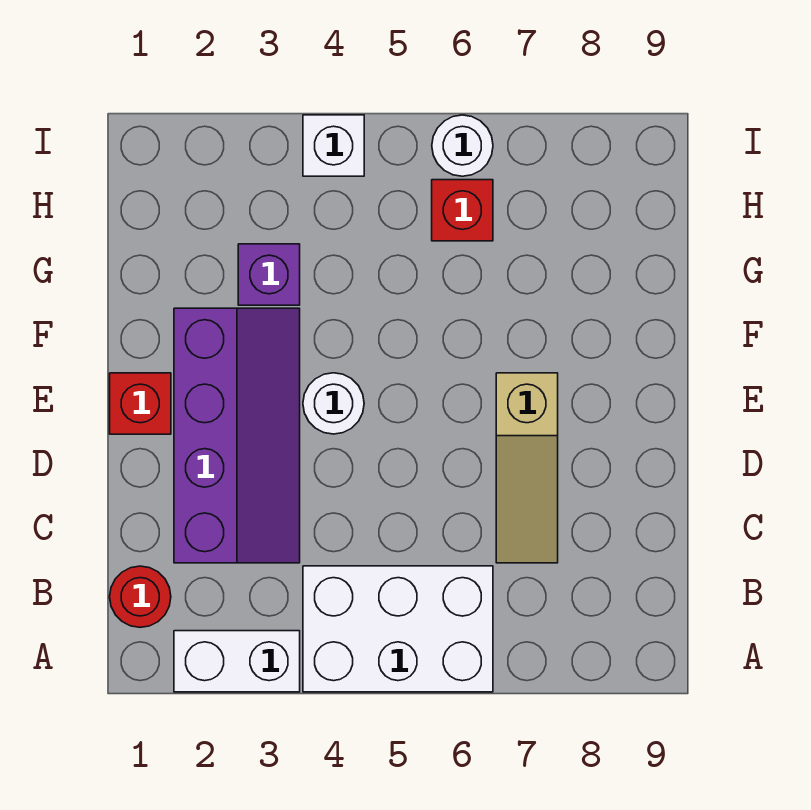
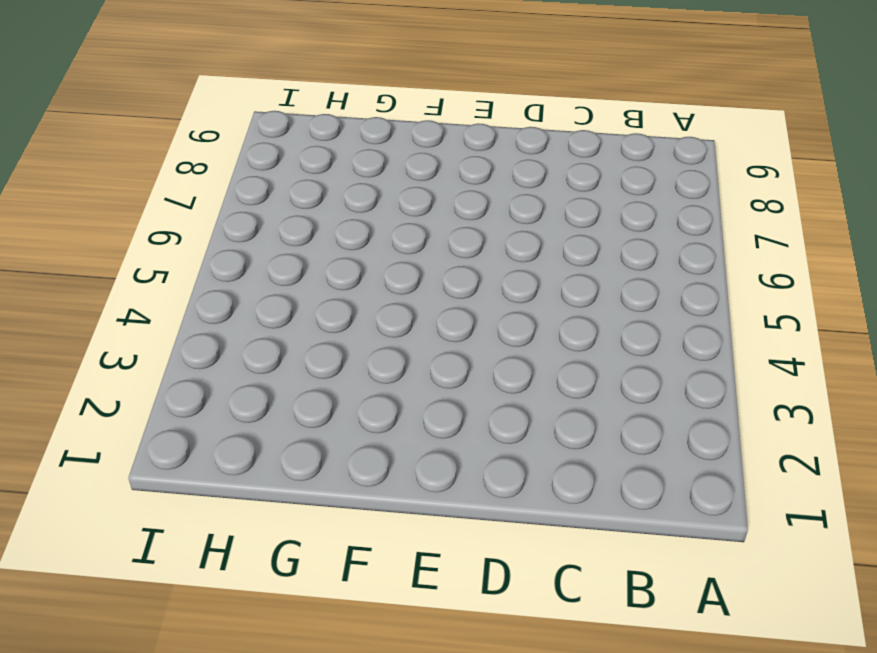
none -> white brick A2:A3 level 1
none -> white brick A4:B6 level 1

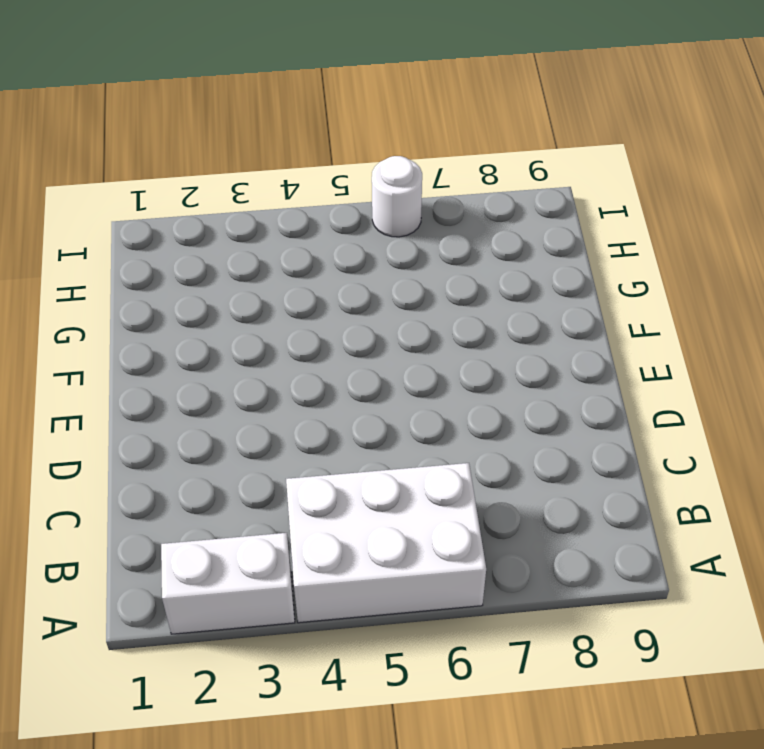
none -> red round brick B1 level 1
none -> purple slope C2:F3 level 1 top 2

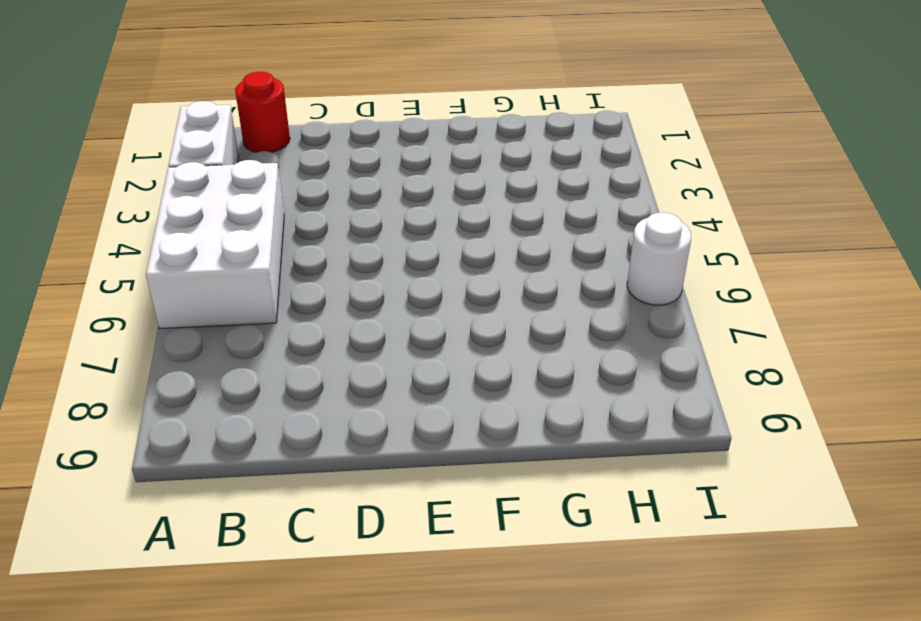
none -> purple slope C2:F3 level 1 top 2
none -> tan slope C7:E7 level 1 top E

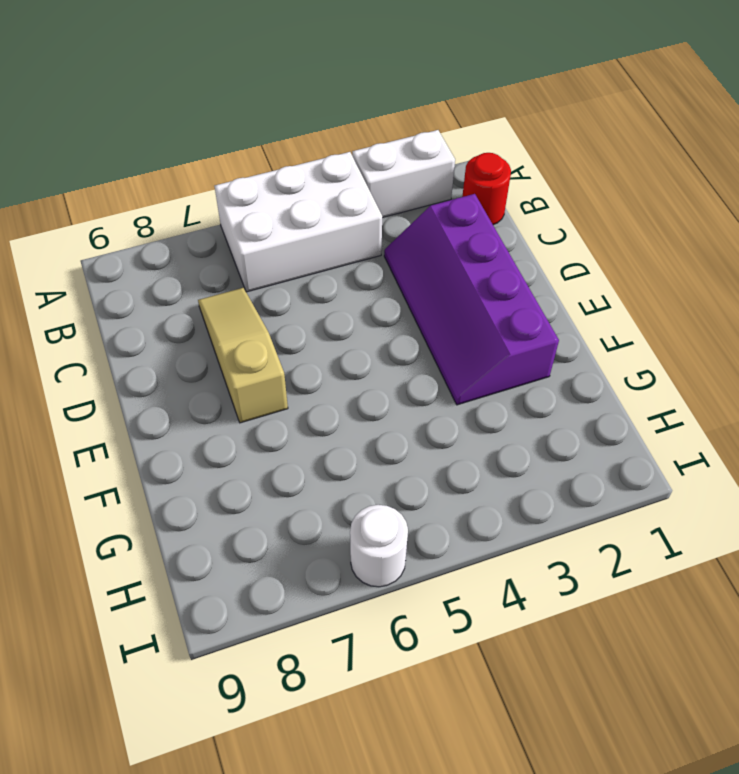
none -> red brick E1 level 1
none -> white round brick E4 level 1

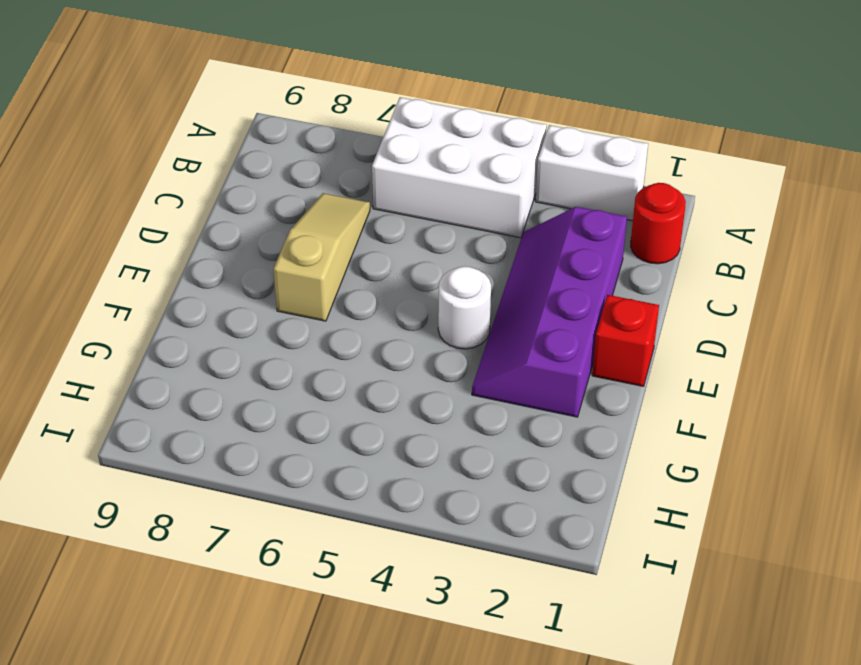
none -> purple brick G3 level 1
none -> red brick H6 level 1

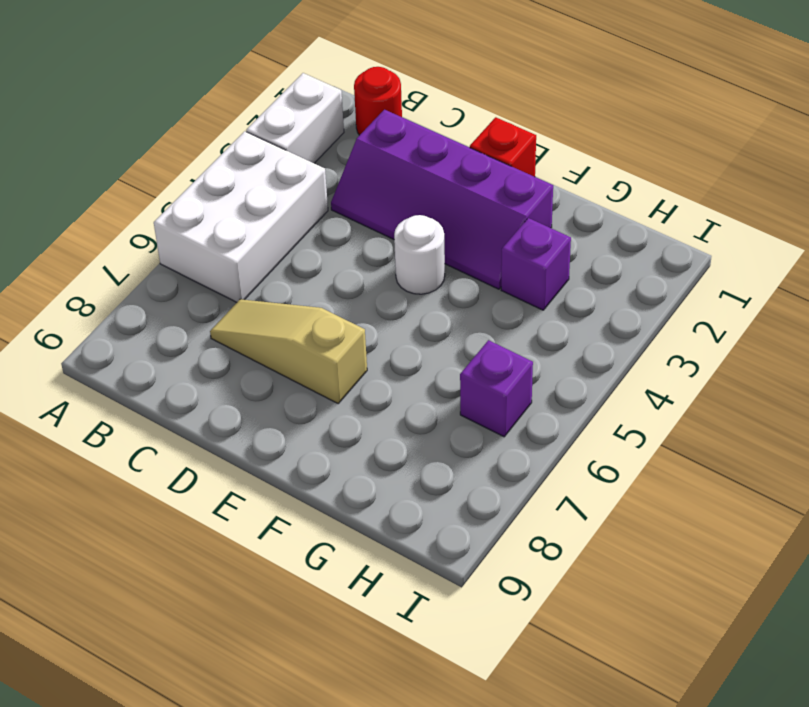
purple brick H6 level 1 -> red brick H6 level 1
none -> white brick I4 level 1
none -> white round brick I6 level 1

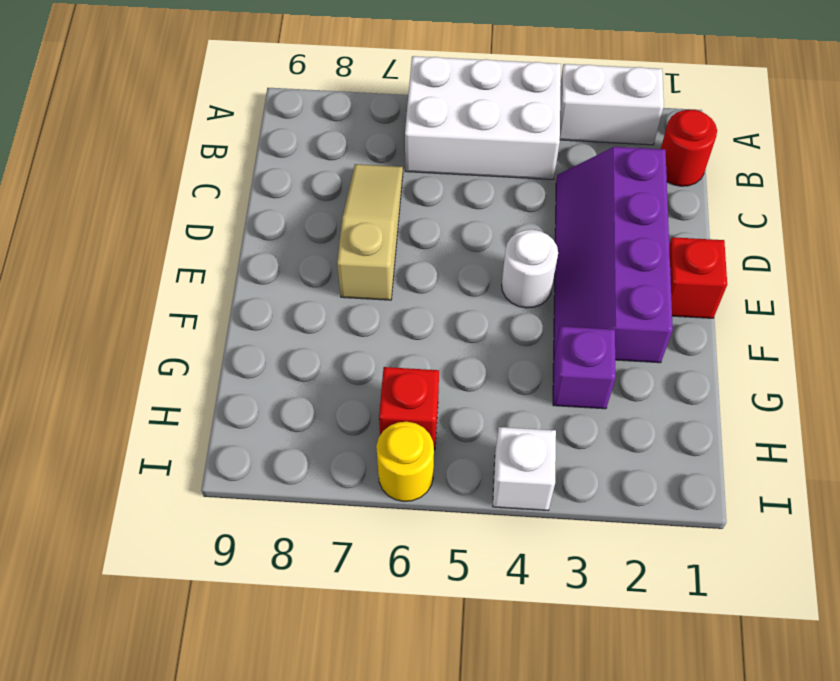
yellow round brick I6 level 1 -> white round brick I6 level 1

